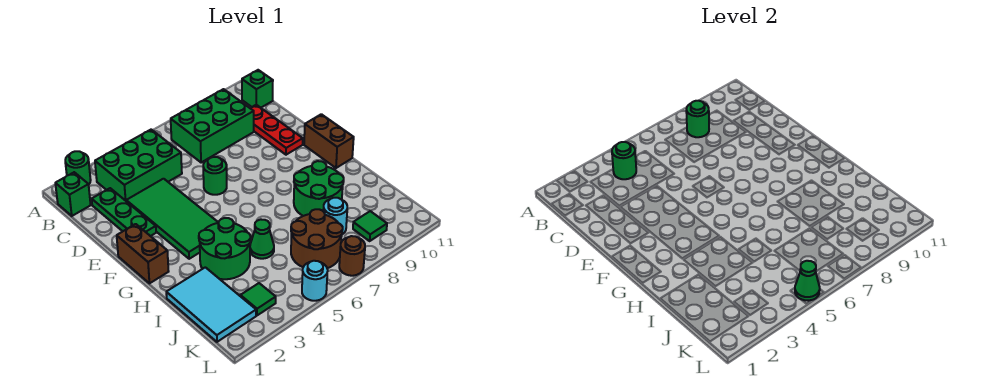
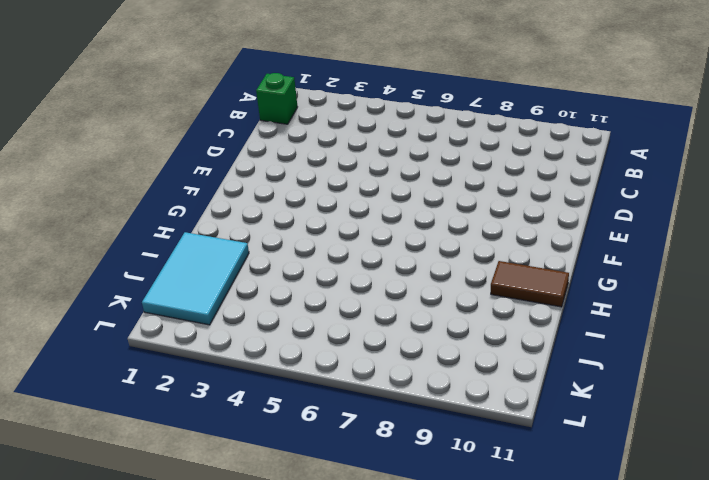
brown tile H10:H11 level 1 -> none
none -> green round brick A2 level 1
none -> green brick B3:C5 level 1
none -> green brick B7:C9 level 1

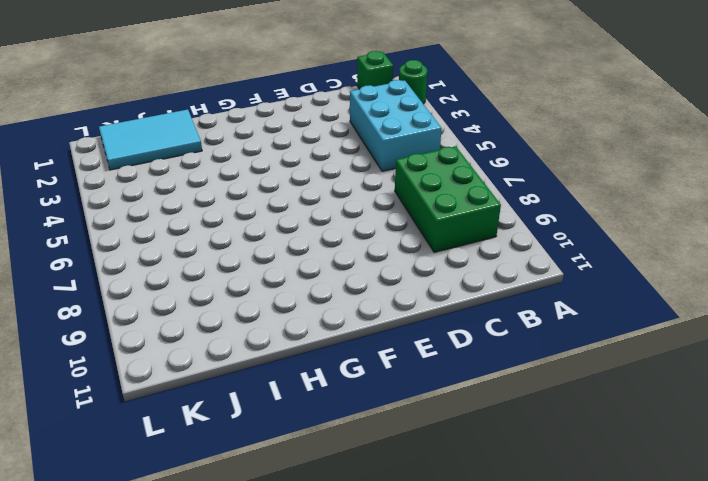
cyan brick B3:C5 level 1 -> green brick B3:C5 level 1
none -> green brick B11 level 1
none -> green plate C2:E2 level 1
none -> red plate C10:E10 level 1

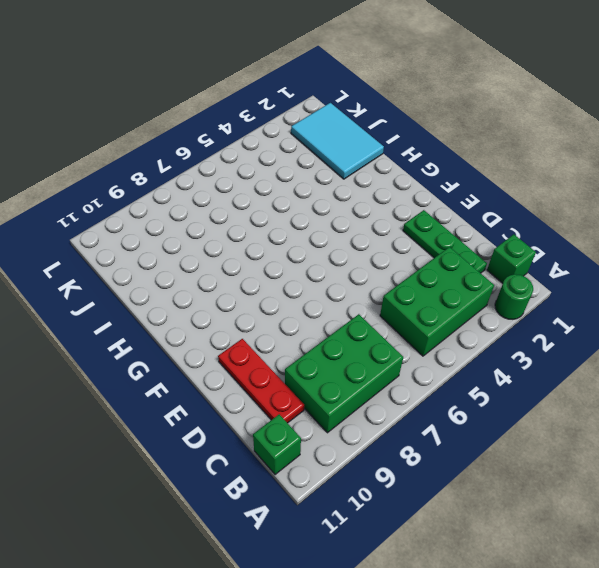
none -> green tile D3:G4 level 1
none -> green round brick E6 level 1
none -> brown brick F1:G1 level 1

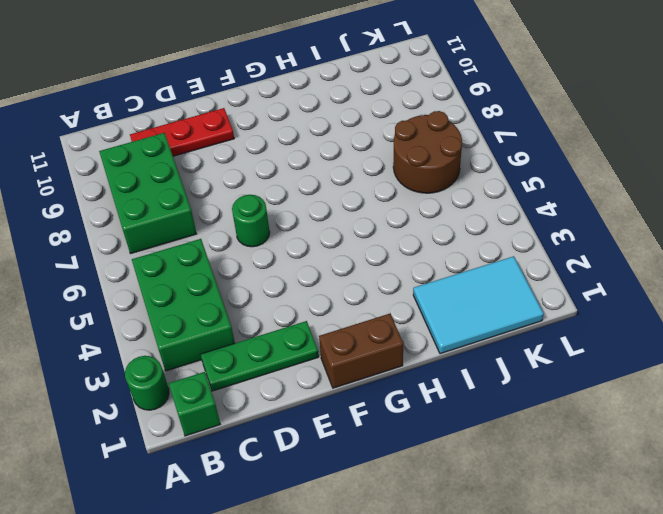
none -> green brick B11 level 1
none -> green tile D3:G4 level 1
none -> brown brick F11:G11 level 1

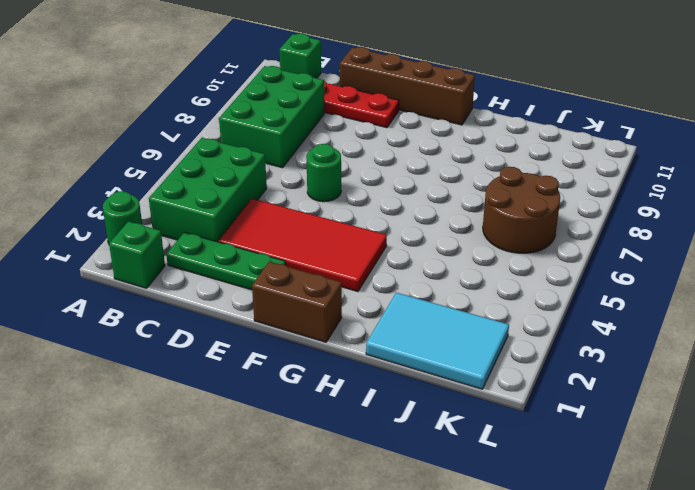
red tile D3:G4 level 1 -> green tile D3:G4 level 1
brown brick D11:G11 level 1 -> brown brick F11:G11 level 1
none -> green round brick H3:I4 level 1
none -> green round brick H8:I9 level 1
none -> green cone I5 level 1

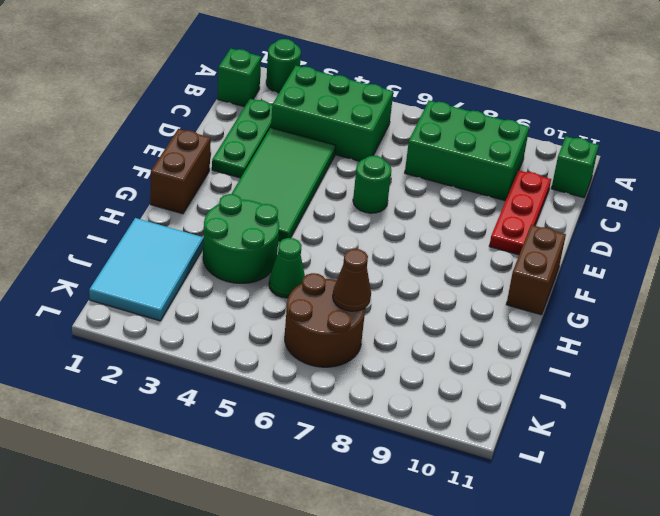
brown cone J7 level 2 -> none
none -> green round brick H8:I9 level 1
none -> cyan round brick J8 level 1
none -> green tile K3 level 1

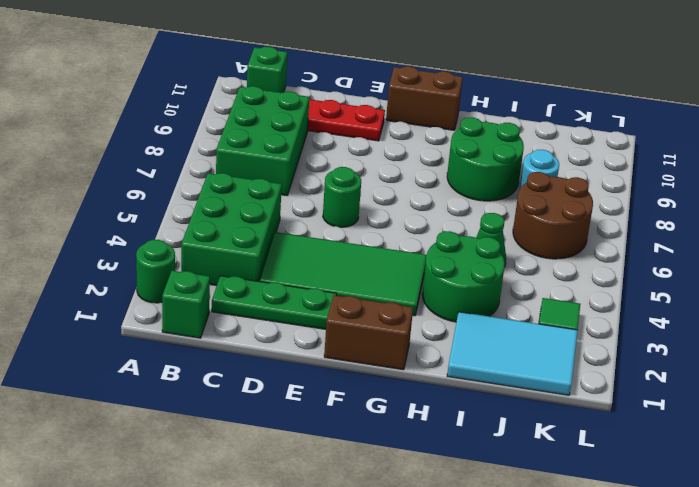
none -> green tile K9 level 1
none -> cyan round brick L5 level 1
none -> brown round brick L7 level 1

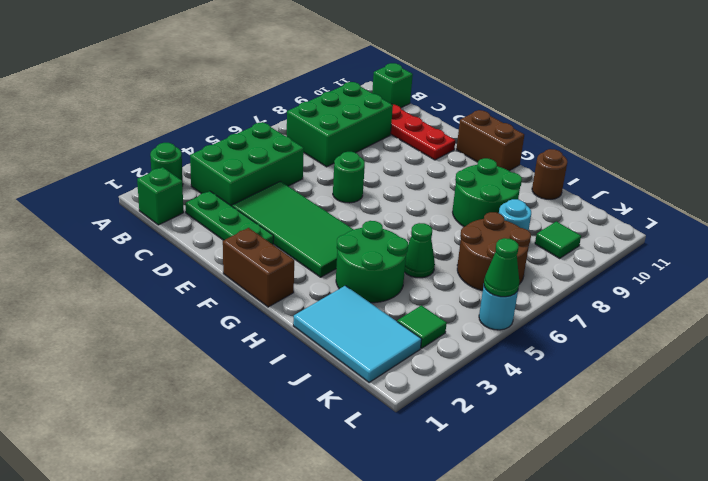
brown round brick I11 level 1 -> brown round brick L7 level 1
none -> green round brick B4 level 2
none -> green round brick B8 level 2

